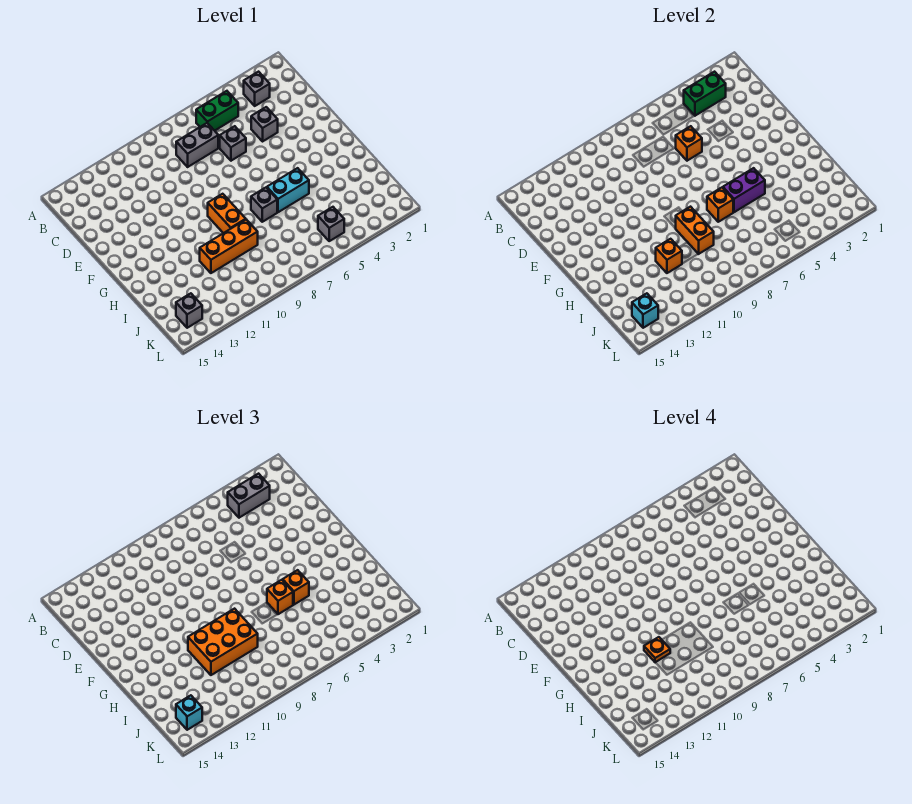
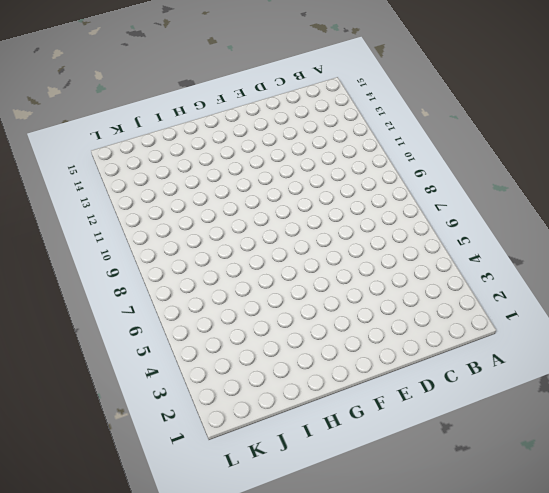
none -> grey brick B3 level 1
none -> green brick B5:B6 level 1
none -> grey brick C7:C8 level 1

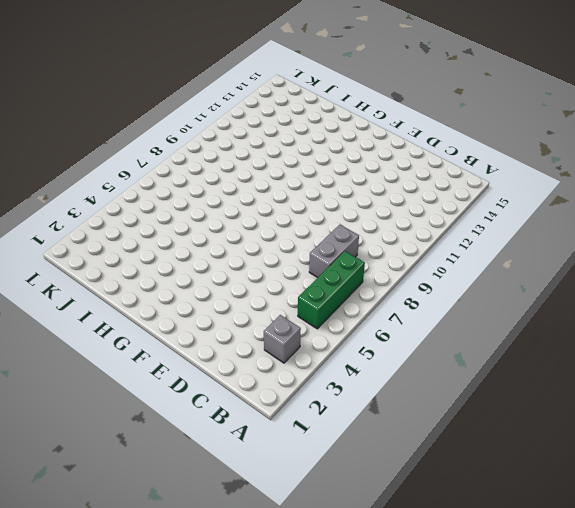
green brick B5:B7 level 1 -> green brick B5:B6 level 1
none -> grey brick D4 level 1
none -> grey brick D6 level 1
none -> orange brick G9:H9 level 1

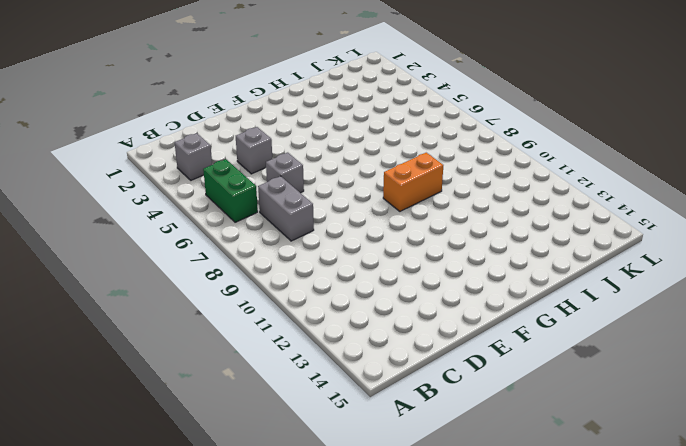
none -> cyan brick H5:H6 level 1
none -> grey brick H7 level 1
none -> orange brick I9:I11 level 1

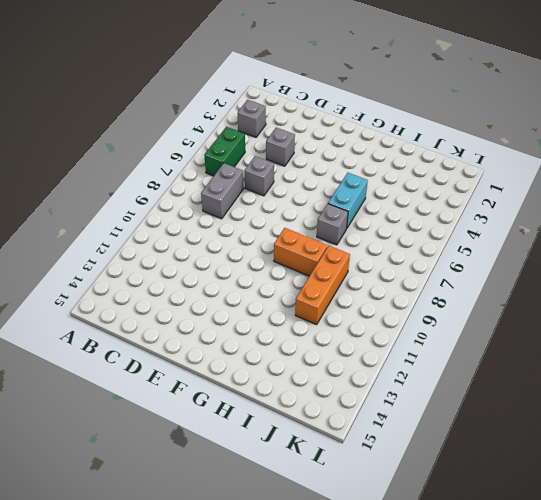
none -> grey brick K5 level 1
none -> grey brick K14 level 1
none -> green brick B3:B4 level 2

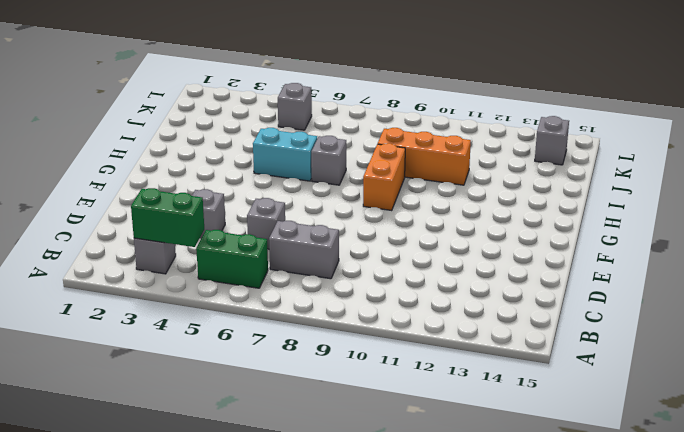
none -> orange brick D6 level 2
none -> purple brick H5:H6 level 2
none -> orange brick H7 level 2

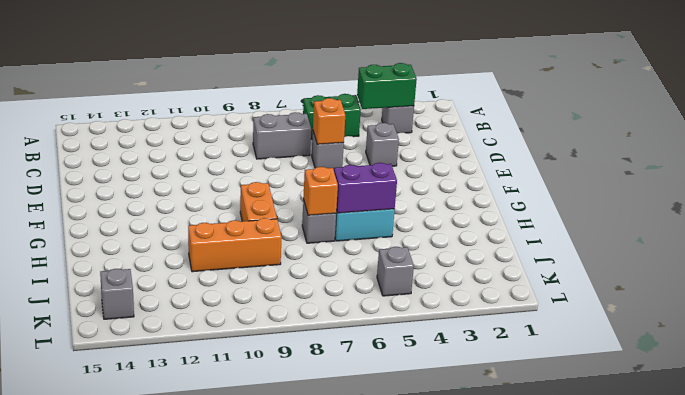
none -> orange brick H9:I9 level 2
none -> orange brick I11 level 2
none -> cyan brick K14 level 2

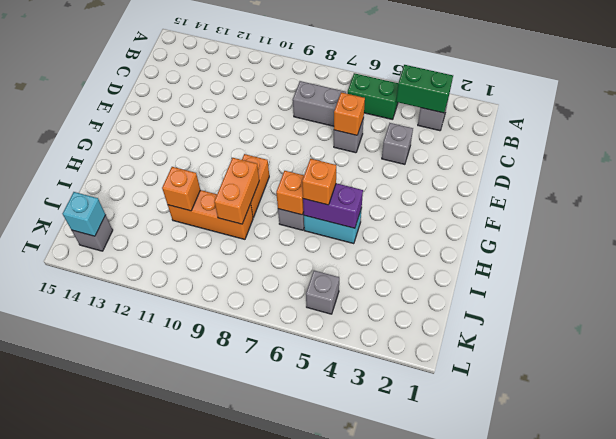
none -> grey brick B3:B4 level 3
none -> orange brick H5 level 3
none -> orange brick H9:I11 level 3

